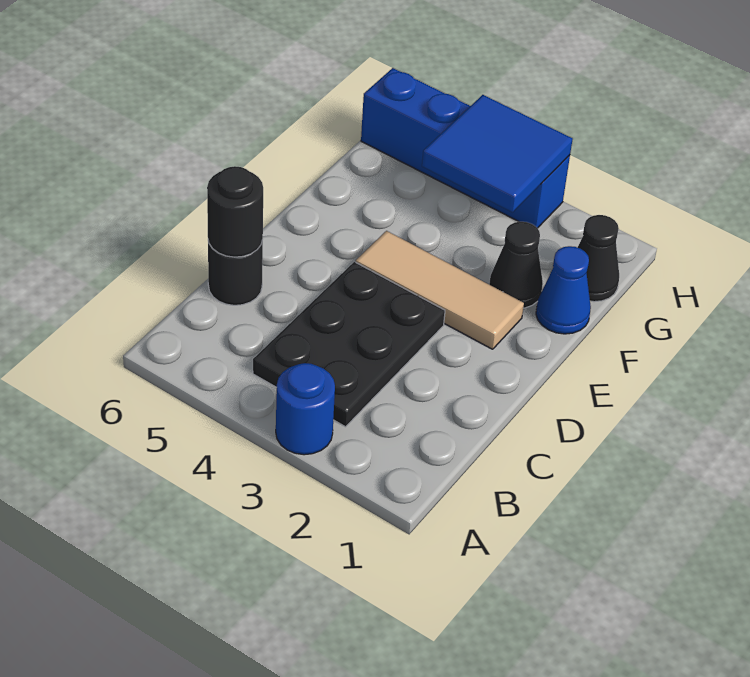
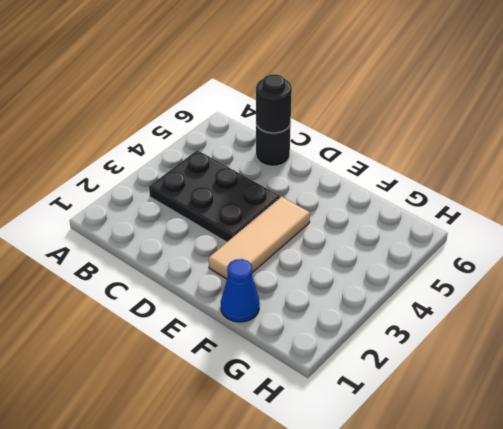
none -> blue round brick A3 level 1
none -> black cone F2 level 1

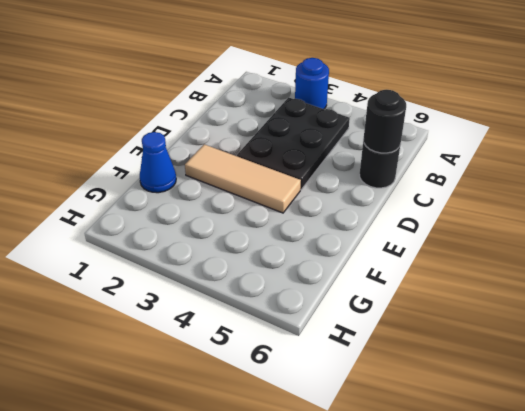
none -> black cone F2 level 1
none -> black cone G1 level 1

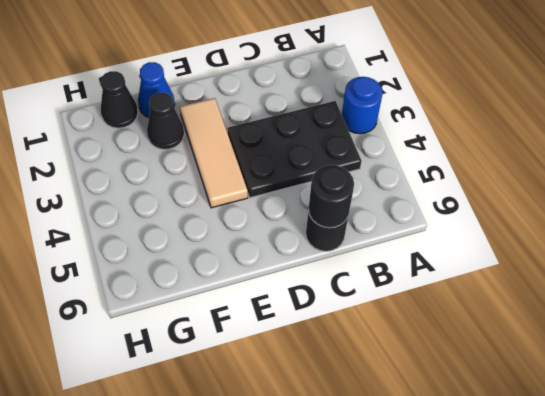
none -> blue brick H3:H6 level 1
none -> blue tile G3:H4 level 2

